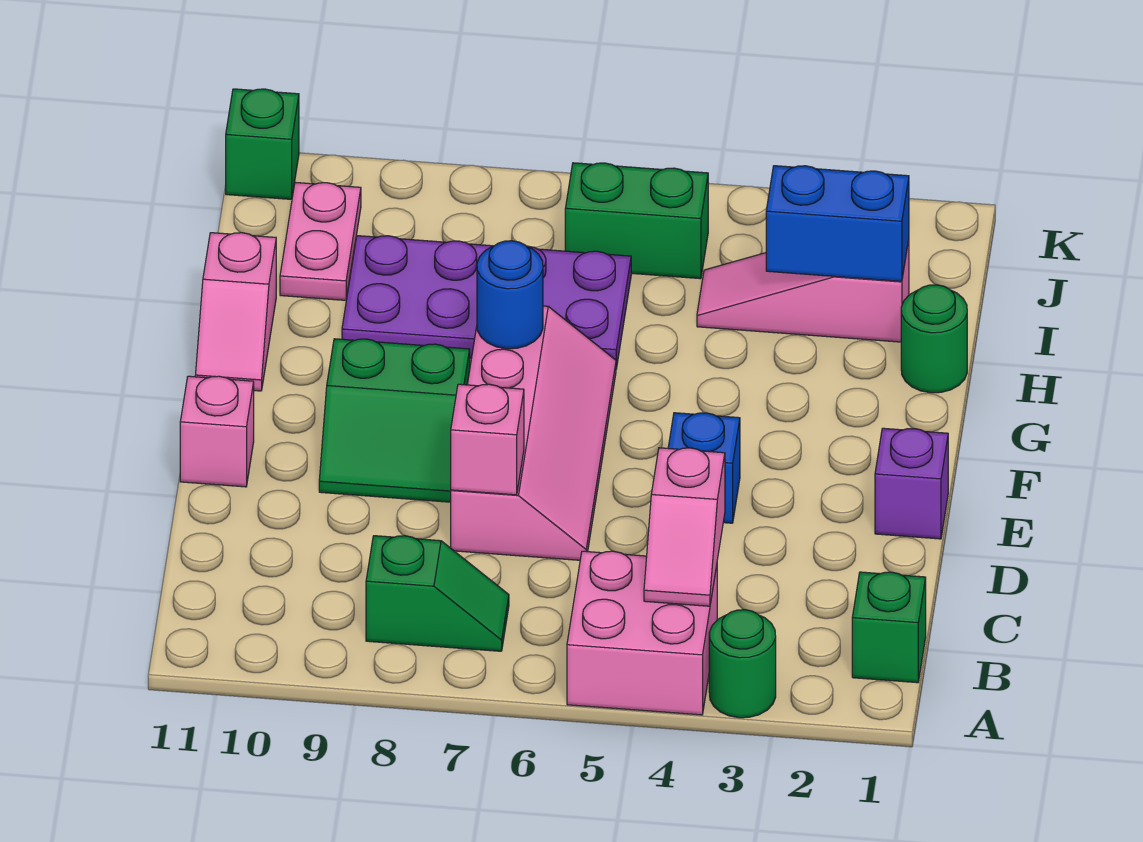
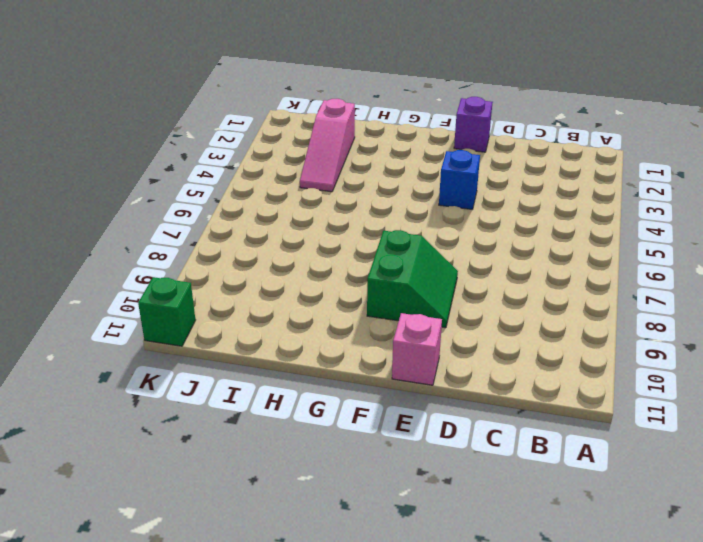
none -> green round brick A3 level 1
none -> pink brick A4:B5 level 1
none -> green brick B1 level 1

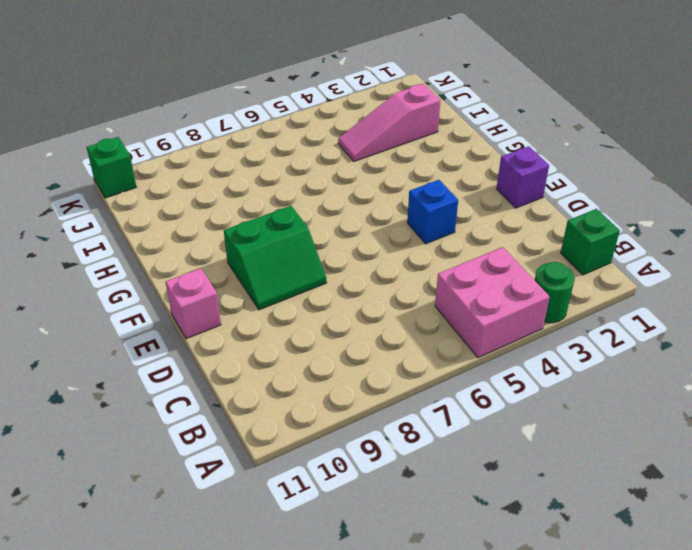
none -> green slope B7:B8 level 1 top 8
none -> pink slope D6:G7 level 1 top 7
none -> pink slope G11:H11 level 1 top H

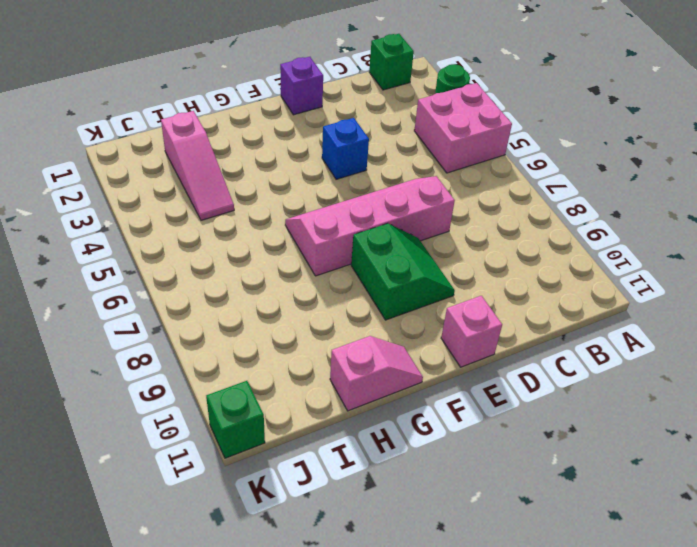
none -> green slope B7:B8 level 1 top 8
none -> green round brick H1 level 1
none -> purple plate H6:I9 level 1

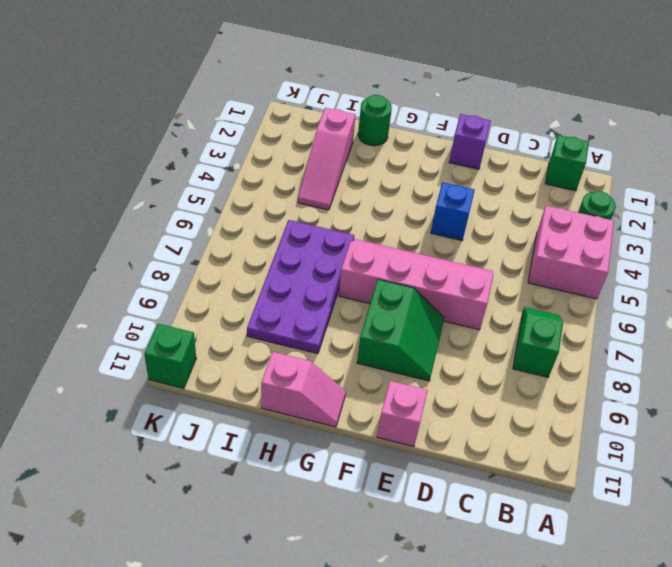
none -> pink plate I10:J10 level 1
none -> green brick J5:J6 level 1
none -> pink slope B4:C4 level 2 top C

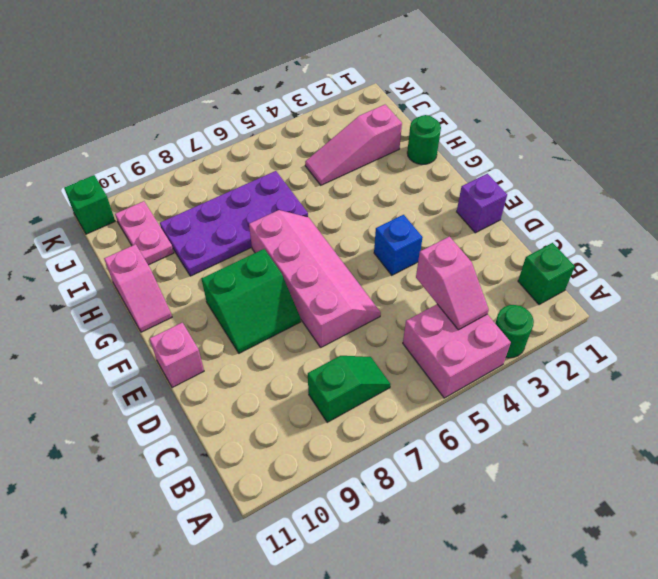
none -> green brick J5:J6 level 1
none -> pink brick D7 level 2
none -> blue round brick G7 level 2

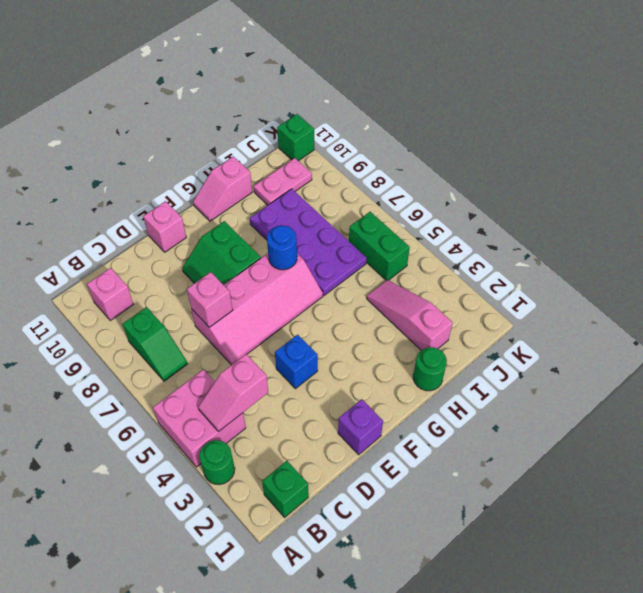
pink brick B10 level 1 -> none
none -> blue brick I2:I3 level 2

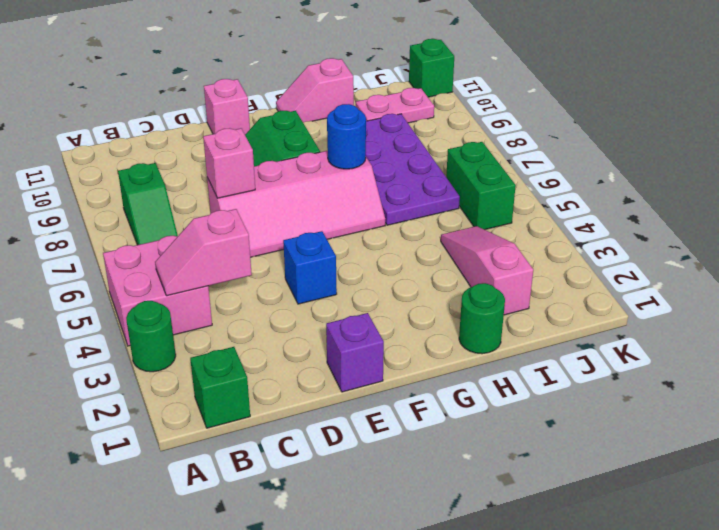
none -> blue brick I2:I3 level 2

